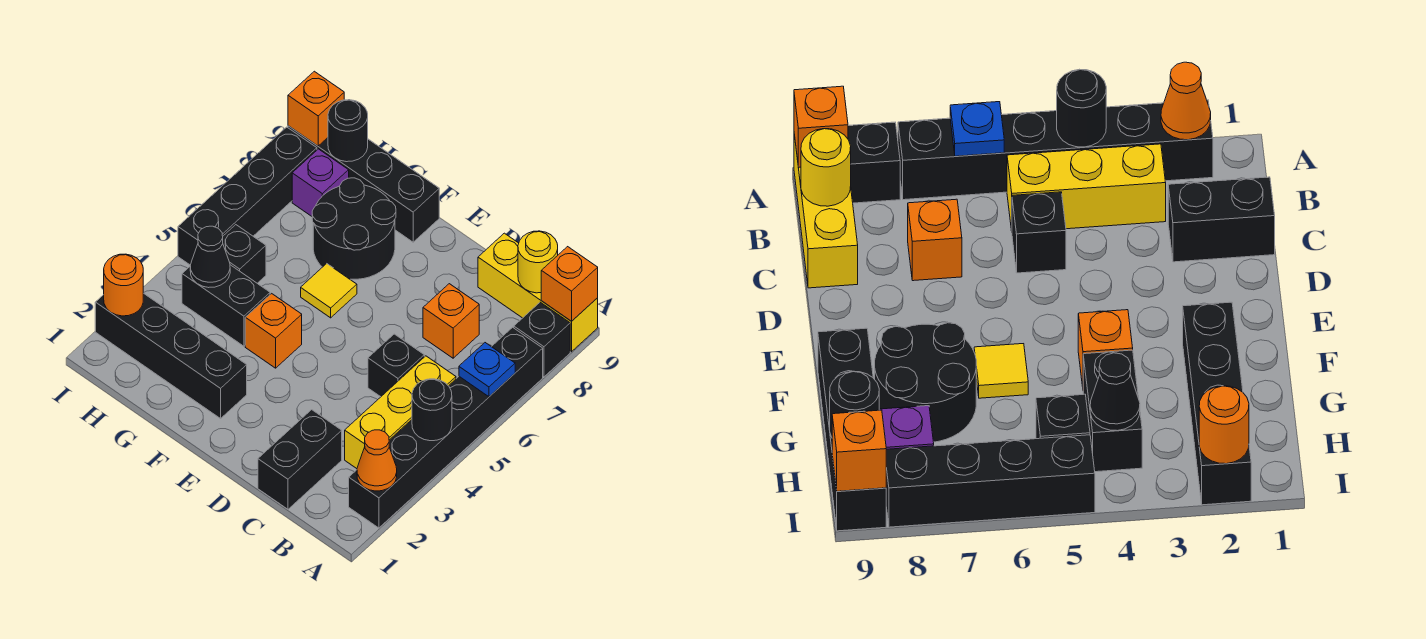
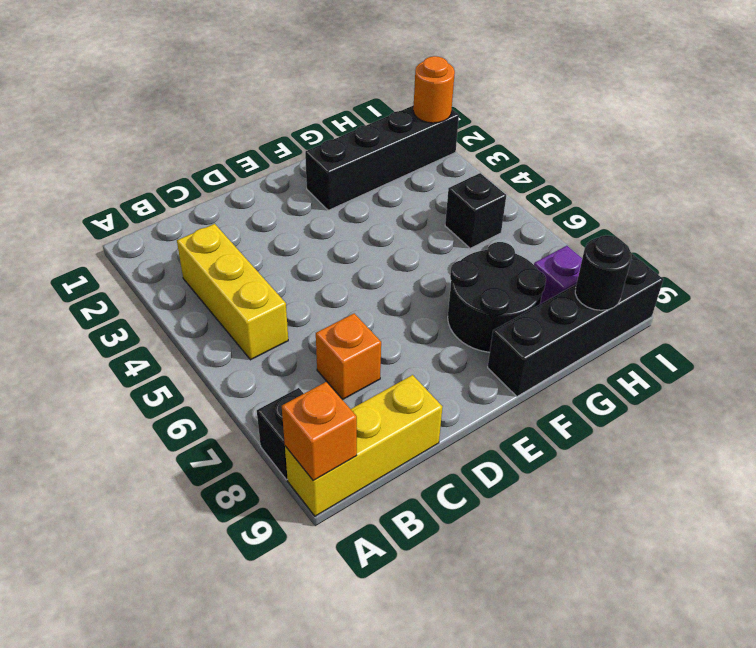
none -> black brick A2:A7 level 1
none -> black brick C1:C2 level 1
none -> black brick C5 level 1

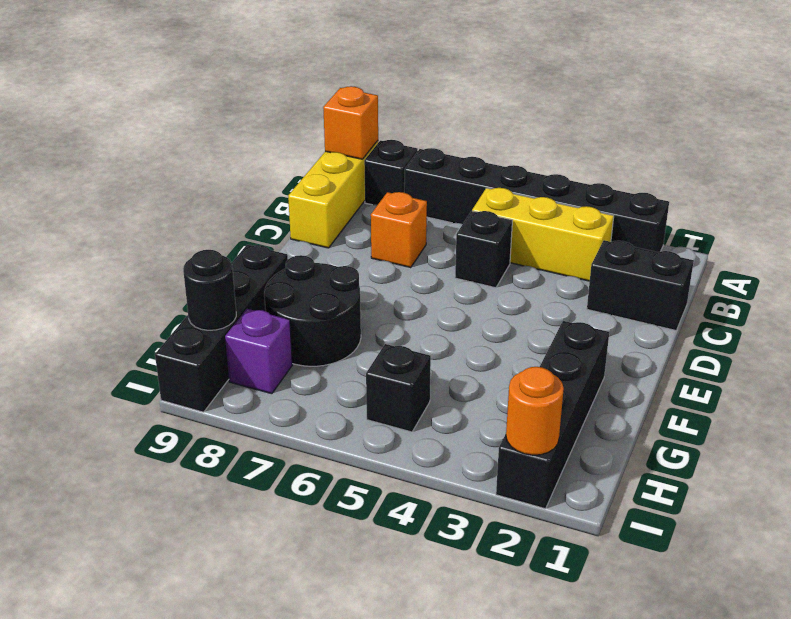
none -> orange brick F4 level 1
none -> yellow tile F6 level 1
none -> black brick G4:H4 level 1

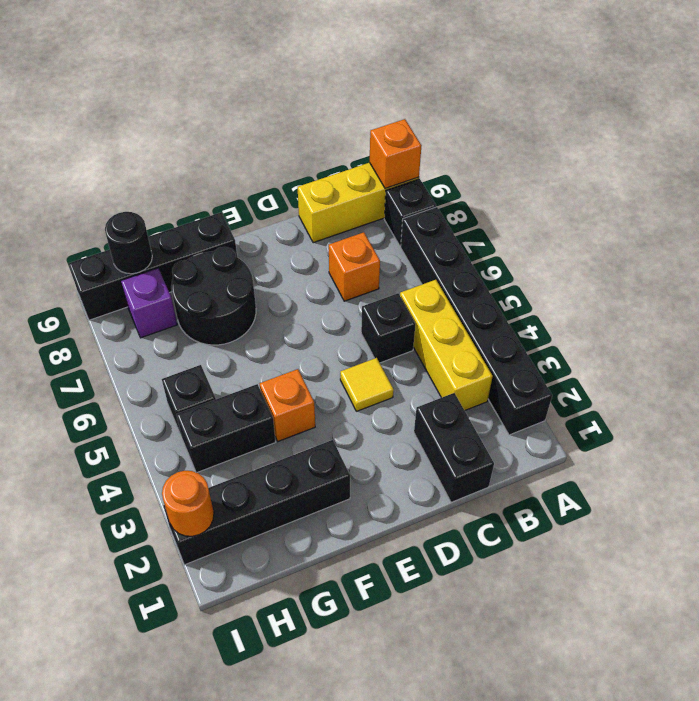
yellow tile D4 level 1 -> yellow tile F6 level 1
none -> black brick I5:I8 level 1
none -> orange cone A2 level 2
none -> black round brick A4 level 2

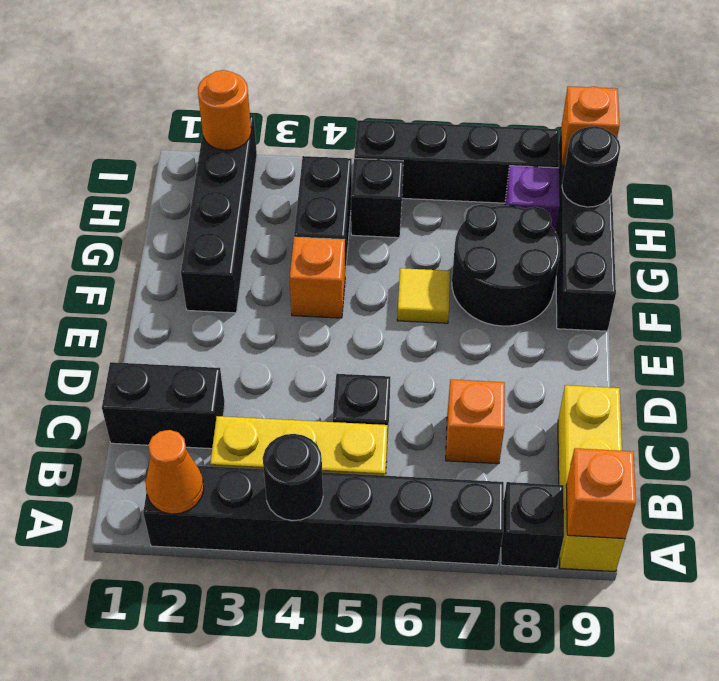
none -> blue plate A6 level 2
none -> yellow round brick B9 level 2
none -> black cone H4 level 2

